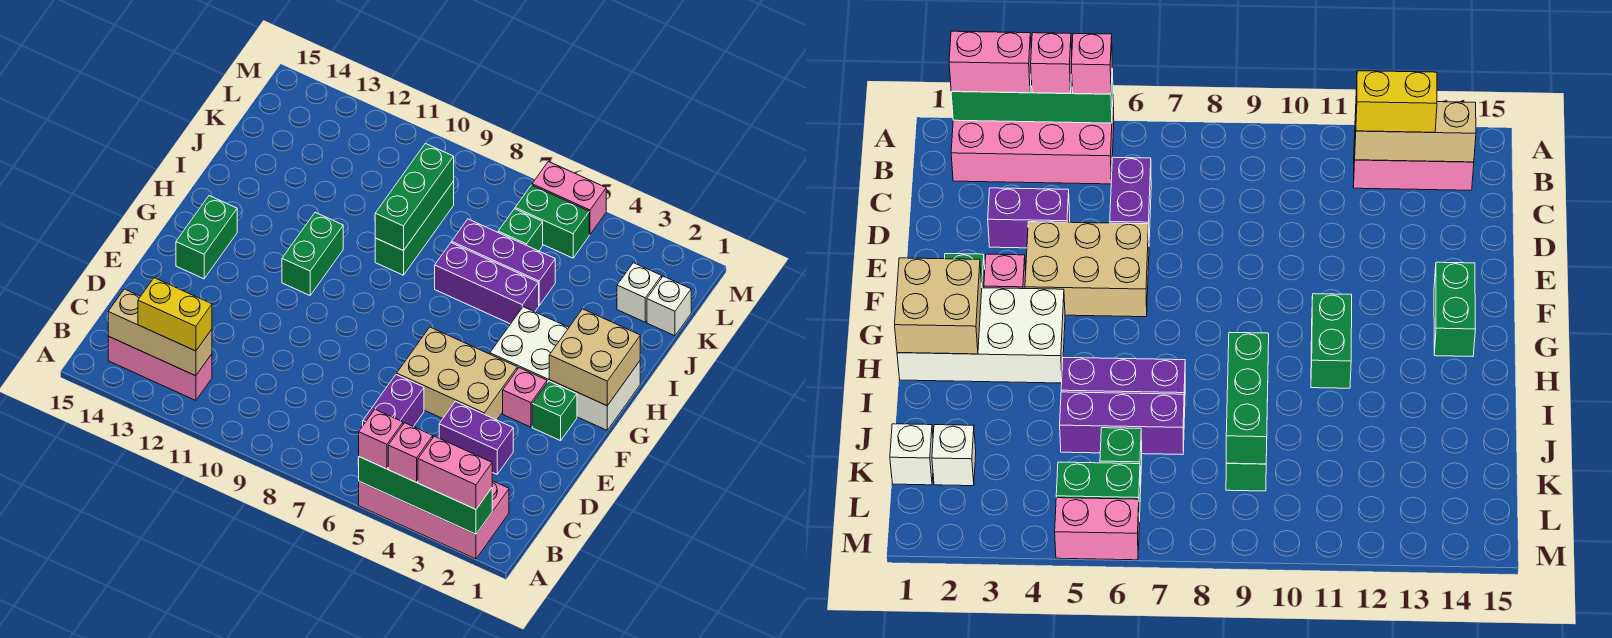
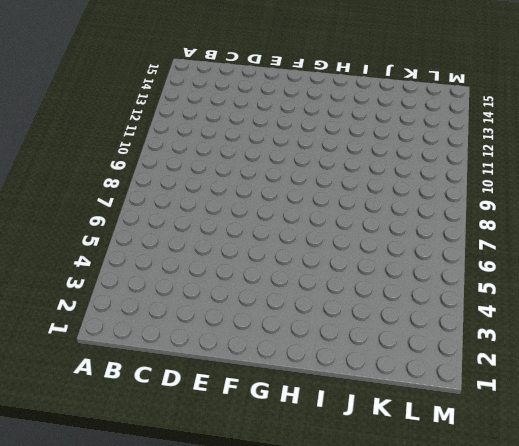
none -> pink brick A2:B5 level 1
none -> pink brick B12:B14 level 1
none -> purple brick C6:D6 level 1

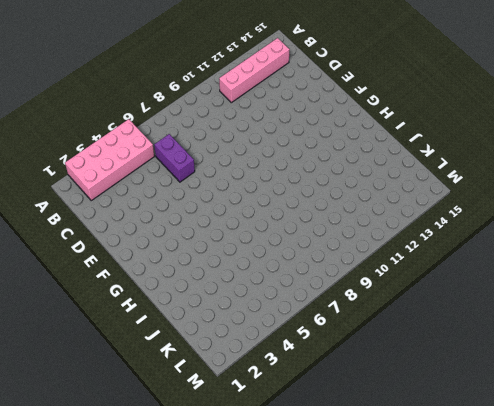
pink brick B11:B14 level 1 -> pink brick B12:B14 level 1
none -> purple brick D3:D4 level 1
none -> tan brick E4:F6 level 1
none -> green brick F2 level 1

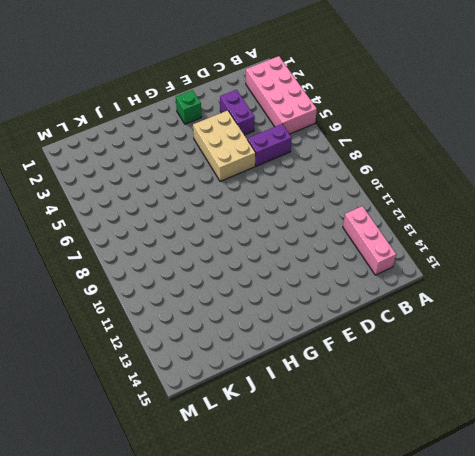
none -> pink brick F3 level 1
none -> green brick F14:G14 level 1
none -> white brick G1:H4 level 1

